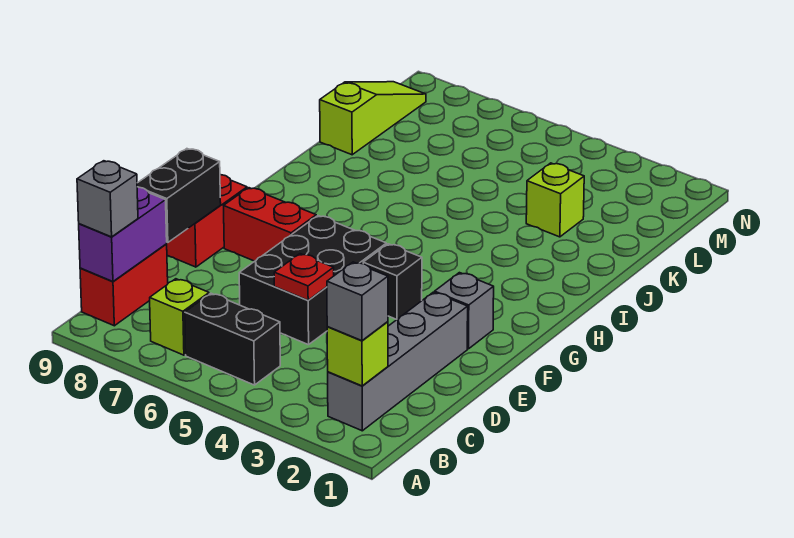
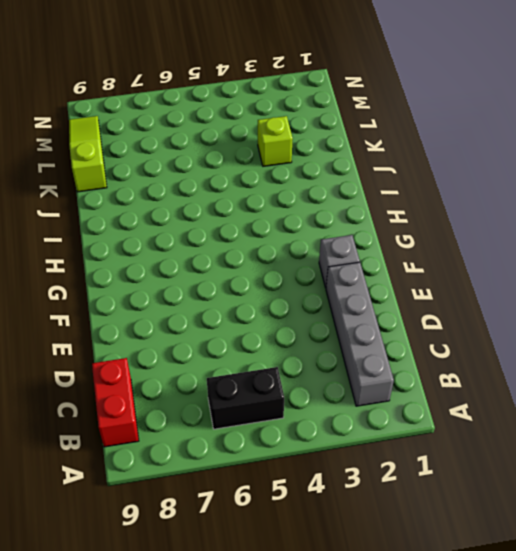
none -> lime brick B7 level 1
none -> black brick D5:F6 level 1
none -> red brick E9:F9 level 1

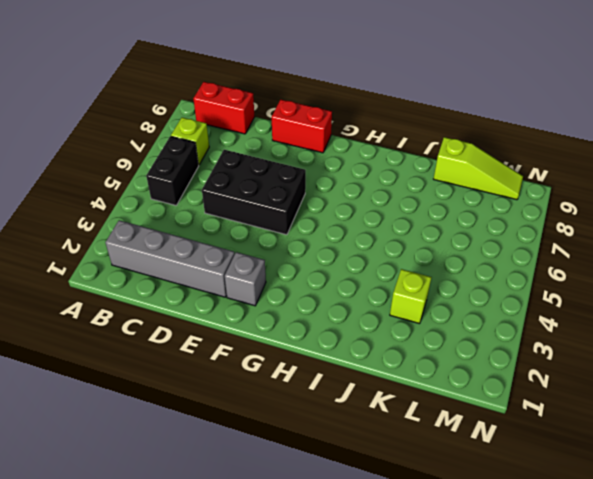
none -> black brick F4 level 1
none -> red brick F7:F8 level 1
none -> lime brick B2 level 2

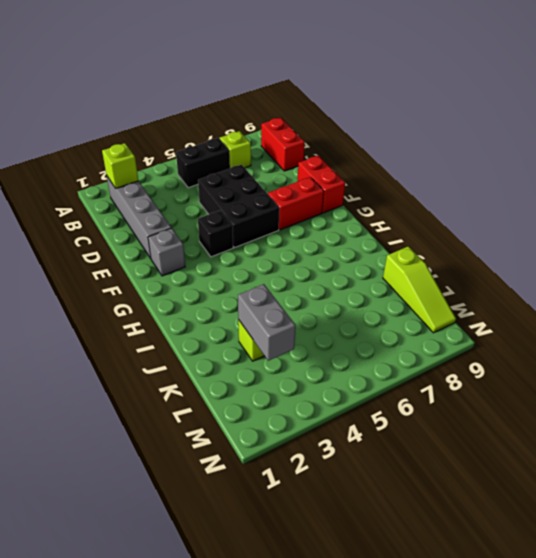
grey brick K3:L3 level 2 -> none
none -> purple brick B9:C9 level 2
none -> red plate D5 level 2
none -> black brick D9:E9 level 2

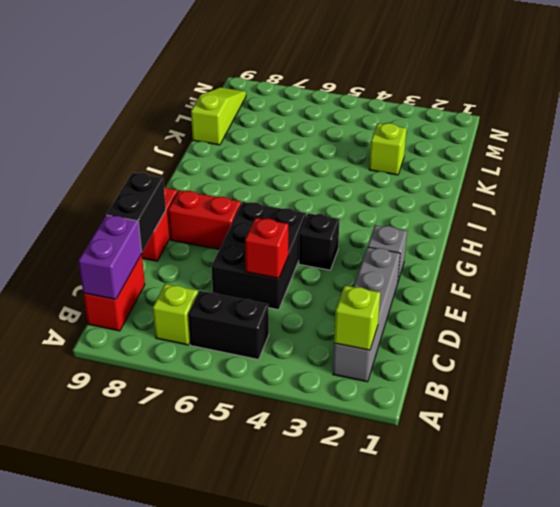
red brick D5 level 2 -> red plate D5 level 2
none -> grey brick B2 level 3
none -> grey brick B9 level 3

